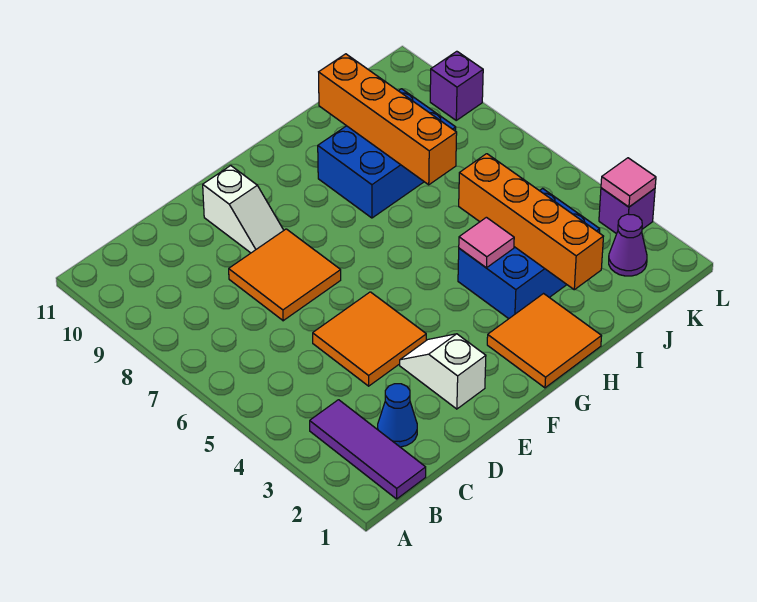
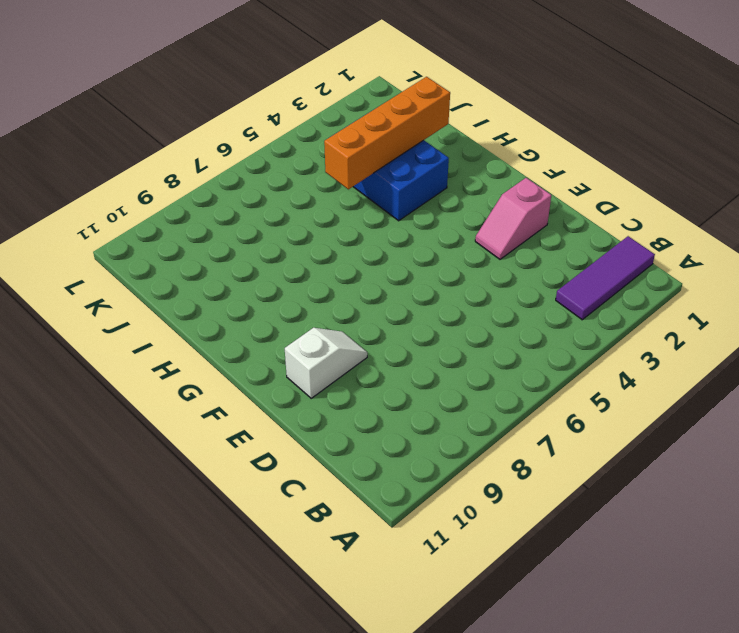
pink slope E2:E3 level 1 top 2 -> white slope E2:E3 level 1 top 2
none -> blue cone C2 level 1
none -> orange tile D4:E5 level 1
none -> orange tile D7:E8 level 1

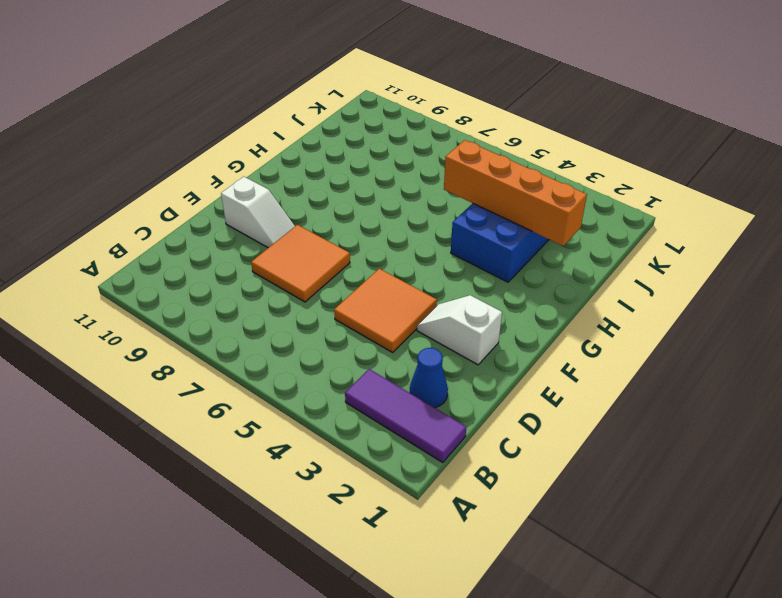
none -> orange tile G1:H2 level 1
none -> blue brick H8:J9 level 1
none -> purple cone K2 level 1

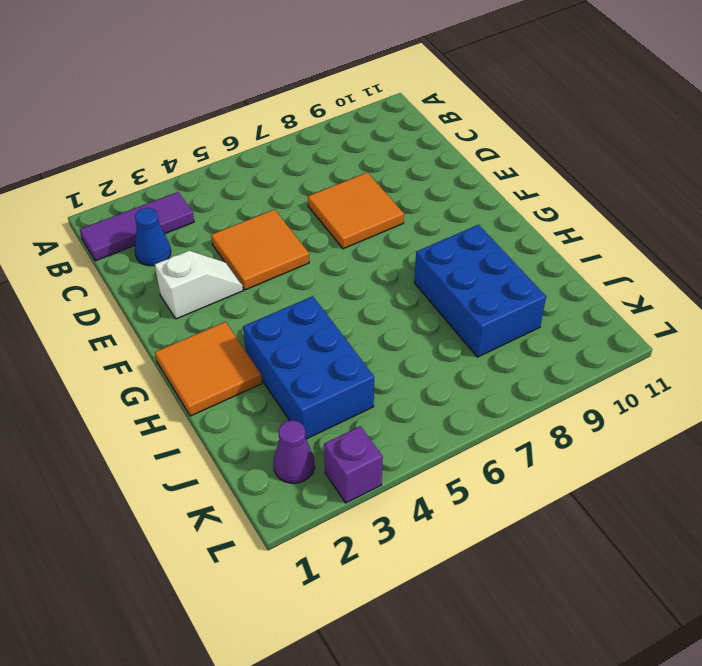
none -> white slope E9:E10 level 1 top 10
none -> purple brick L9 level 1
none -> pink tile H4 level 2

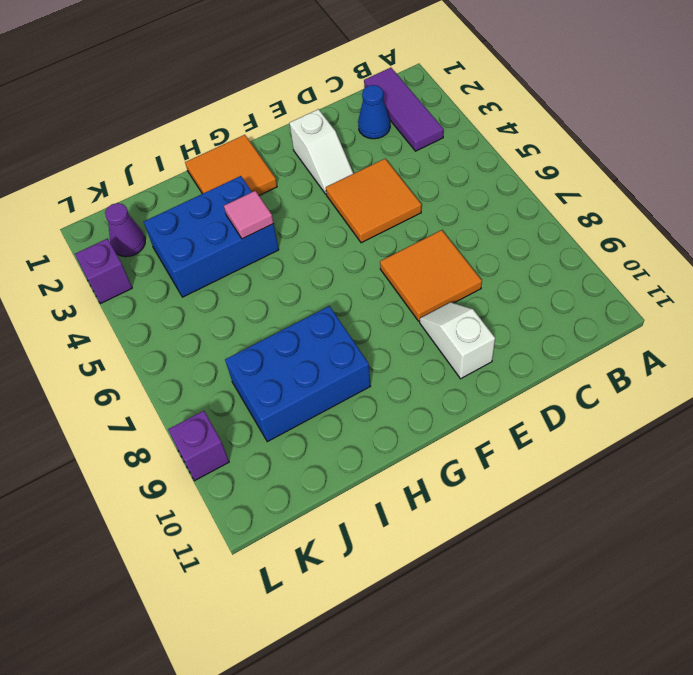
none -> orange brick I2:I5 level 2
none -> orange brick I7:I10 level 2
none -> pink tile L3 level 2

